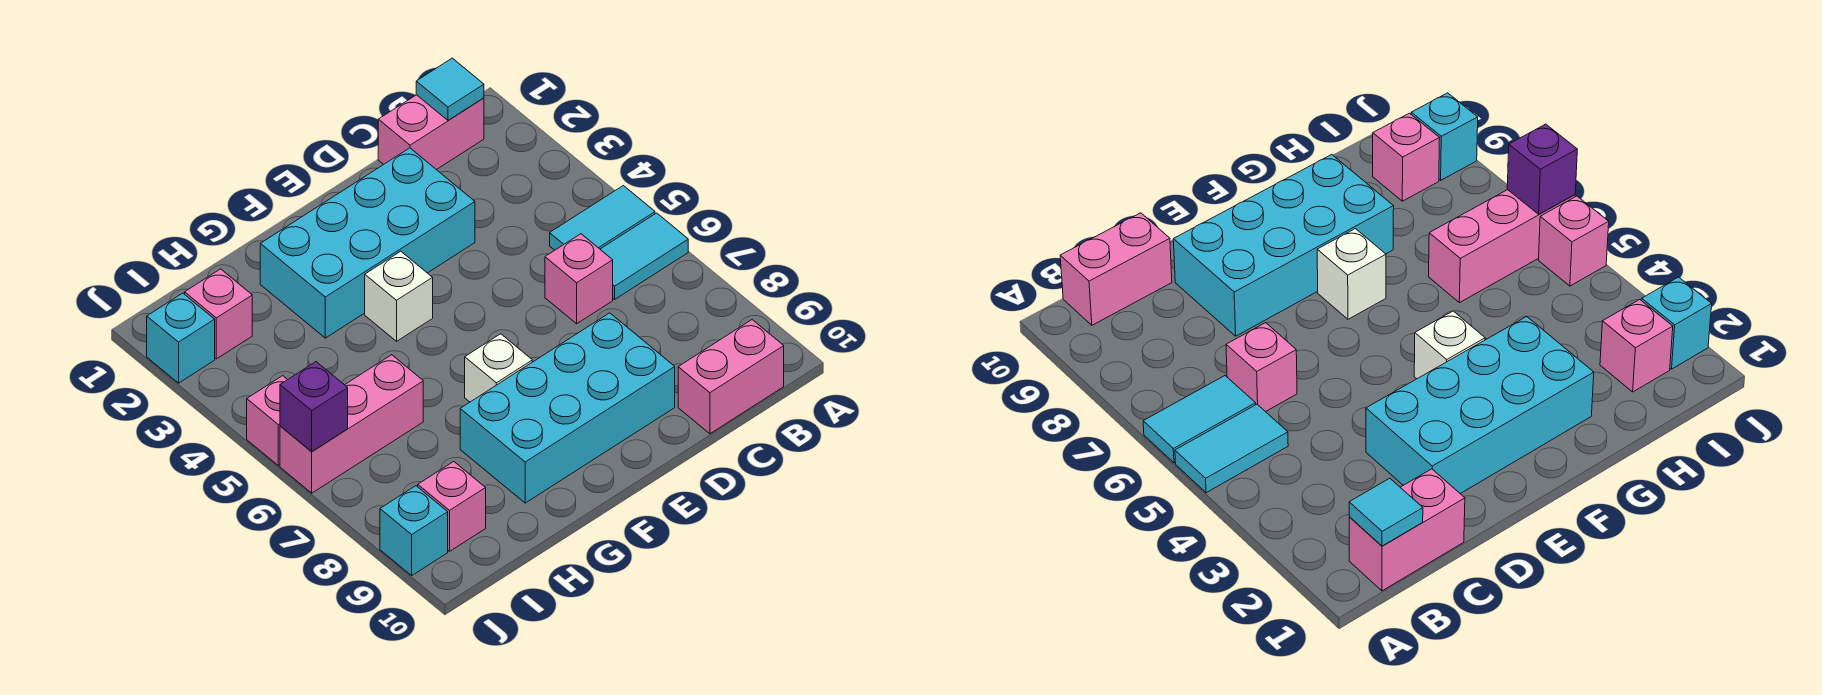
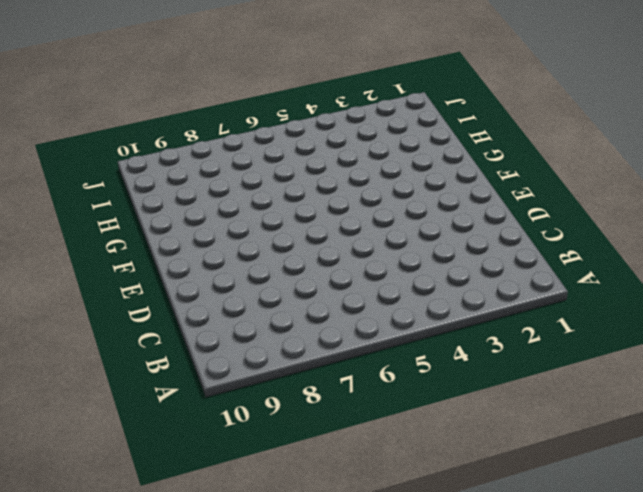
none -> cyan tile A5:B5 level 1
none -> cyan tile A6:B6 level 1
none -> pink brick B1:C1 level 1

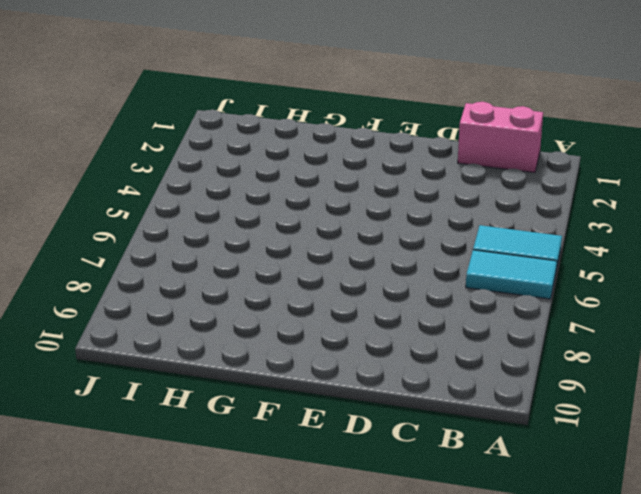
none -> pink brick B10:C10 level 1
none -> pink brick C6 level 1
none -> cyan brick D2:G3 level 1

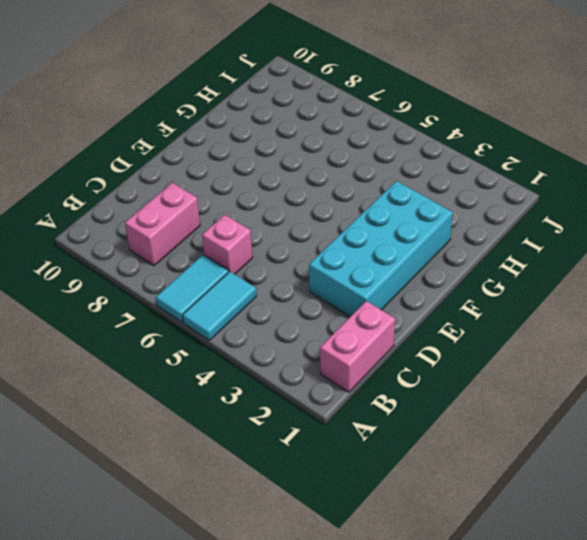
pink brick B8:C8 level 1 -> pink brick B10:C10 level 1
none -> cyan brick D8:G9 level 1
none -> white brick F4 level 1
none -> white brick F7 level 1

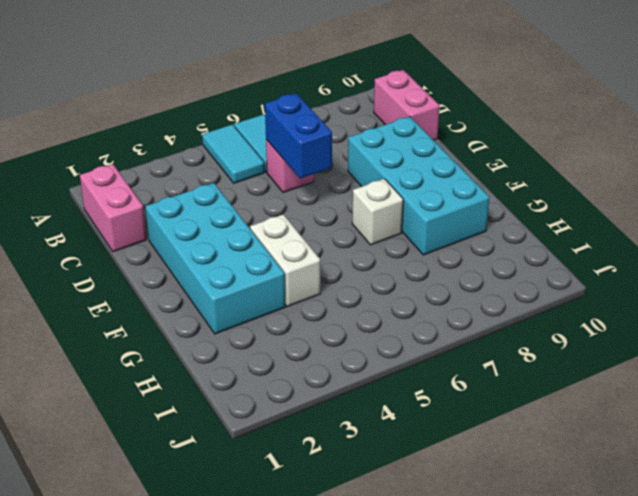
blue brick C6:D6 level 2 -> none
white brick F4:G4 level 1 -> white brick F4 level 1
none -> pink brick H6:J6 level 1
none -> pink brick I2 level 1
none -> pink brick I9 level 1

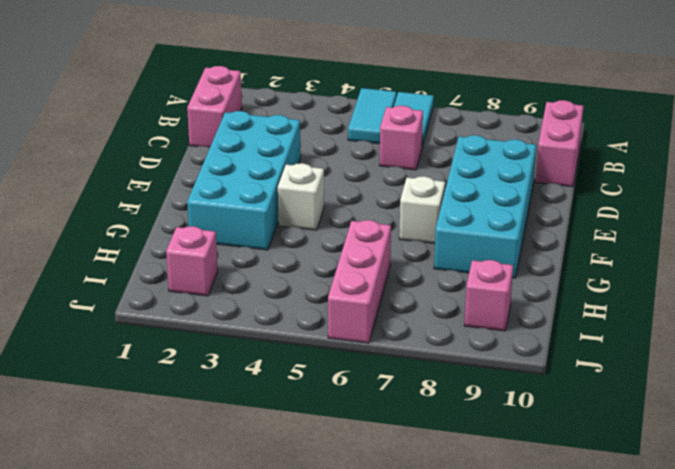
none -> cyan brick J2 level 1
none -> pink brick J5 level 1
none -> cyan brick J9 level 1

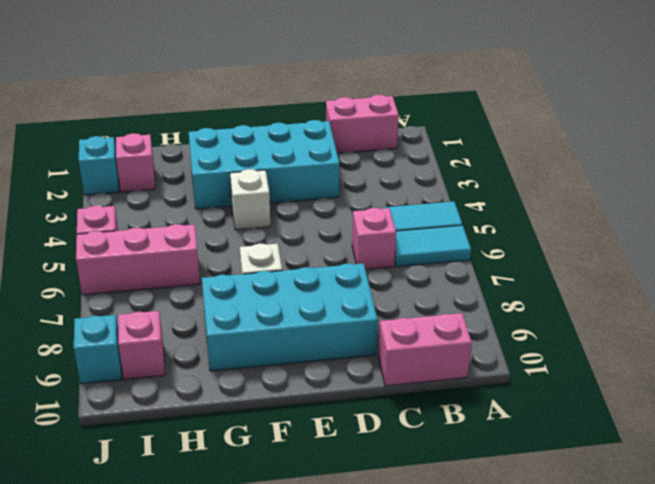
none -> cyan tile B1 level 2
none -> purple brick J6 level 2

